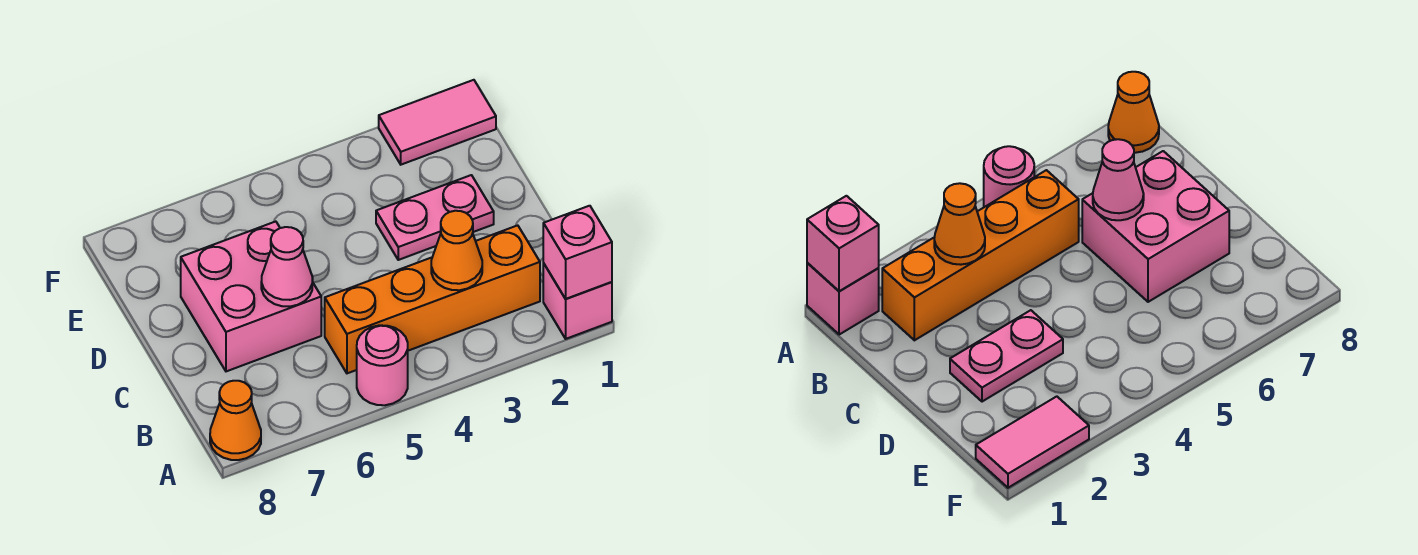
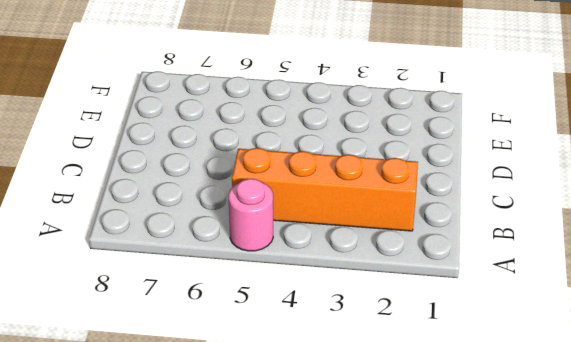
none -> pink brick A1 level 1
none -> orange cone A8 level 1

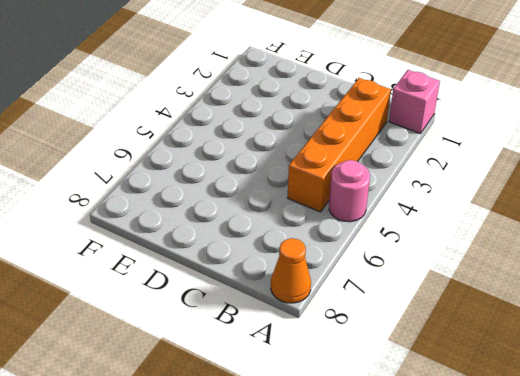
none -> pink brick C6:D7 level 1
none -> pink plate D2:D3 level 1

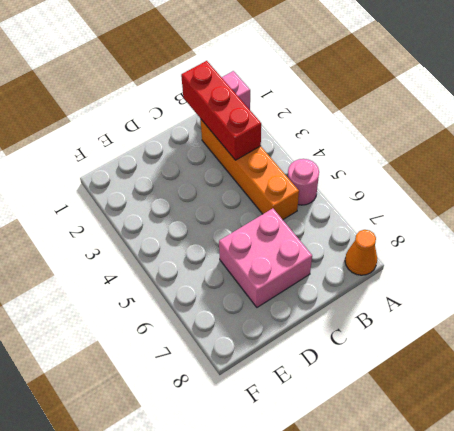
red brick B1:B3 level 2 -> orange cone B3 level 2
none -> pink plate D2:D3 level 1
none -> pink tile F1:F2 level 1

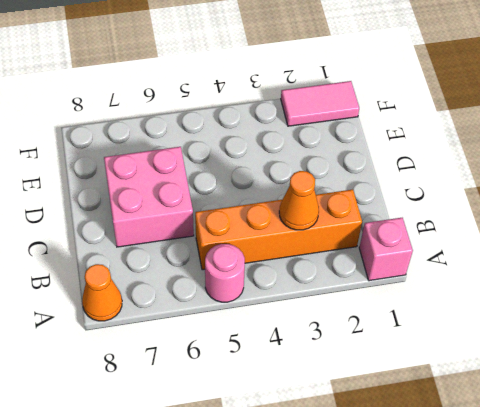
none -> pink plate D2:D3 level 1
none -> pink brick A1 level 2

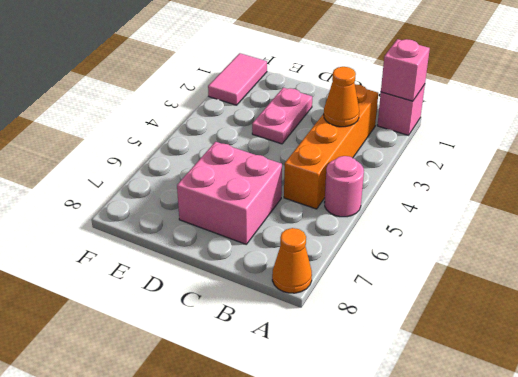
none -> pink cone C6 level 2

